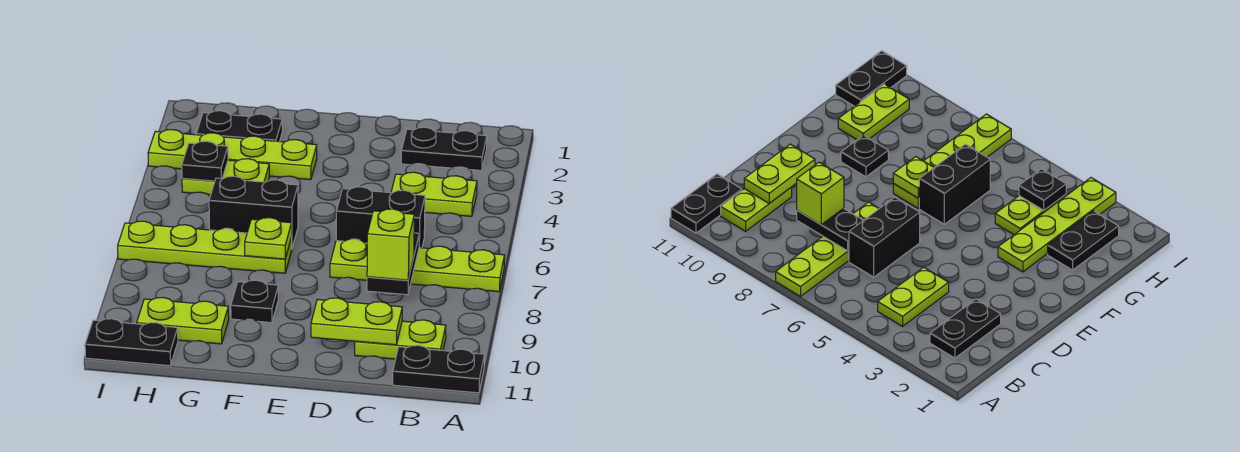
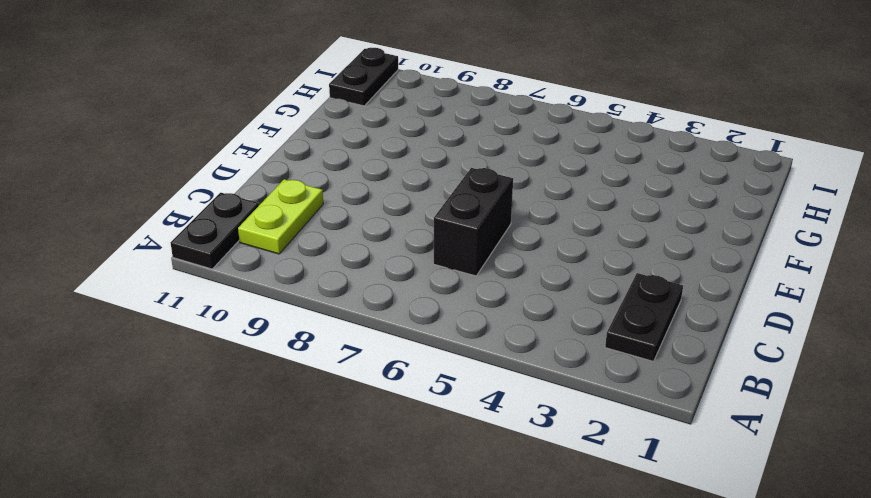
none -> lime plate A7:D7 level 1
none -> lime plate B4:C4 level 1
none -> lime plate F3:I3 level 1

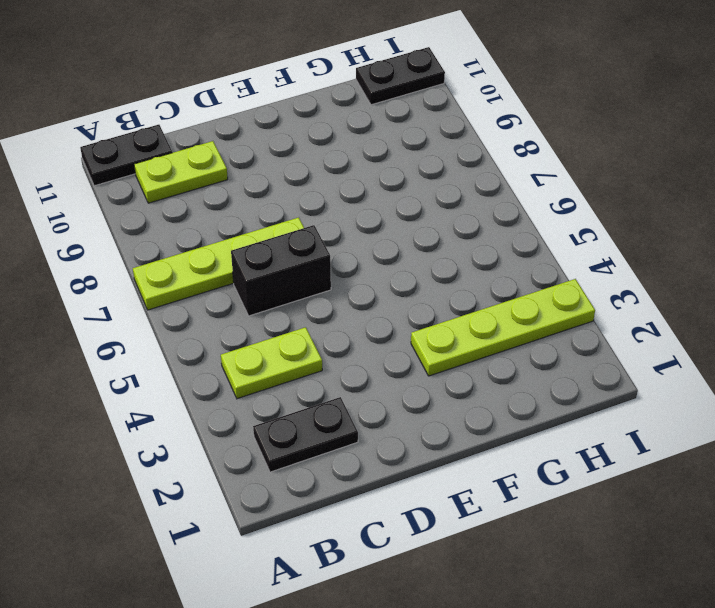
none -> black brick F6:G6 level 1
none -> lime plate F7:I7 level 1
none -> black plate F9 level 1

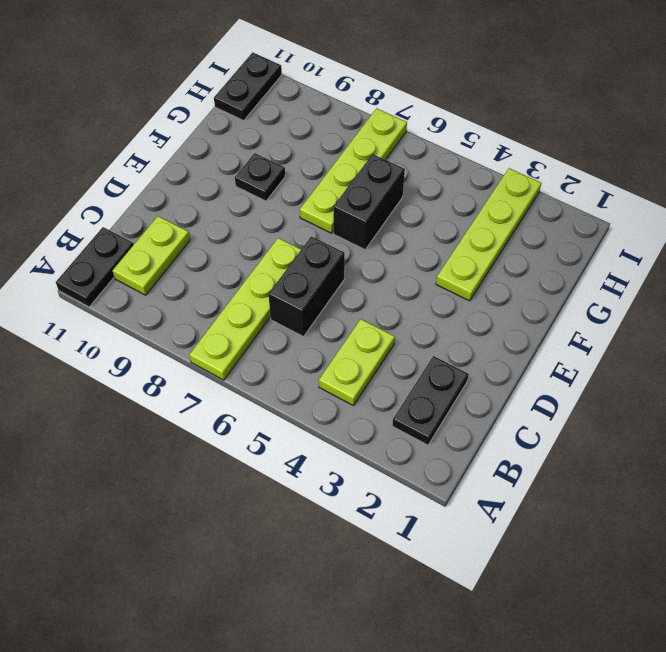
none -> black plate G2:H2 level 1
none -> lime plate G4:H4 level 1
none -> lime plate G10:H10 level 1

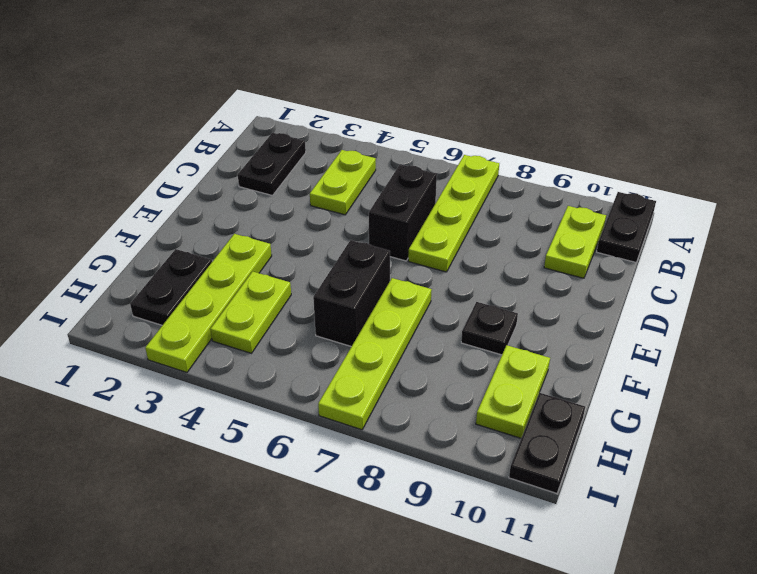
none -> black plate C7:C8 level 2
none -> lime plate C10:D10 level 2
none -> lime plate F7 level 2

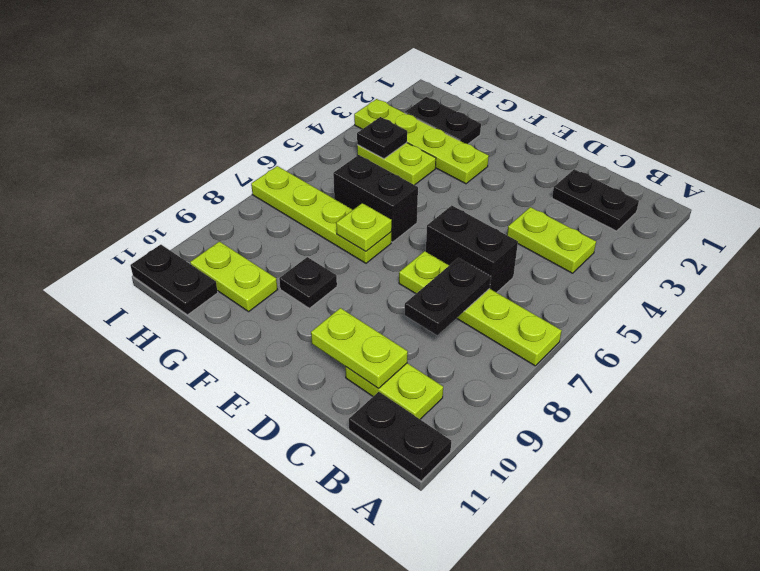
none -> lime brick C8 level 3

